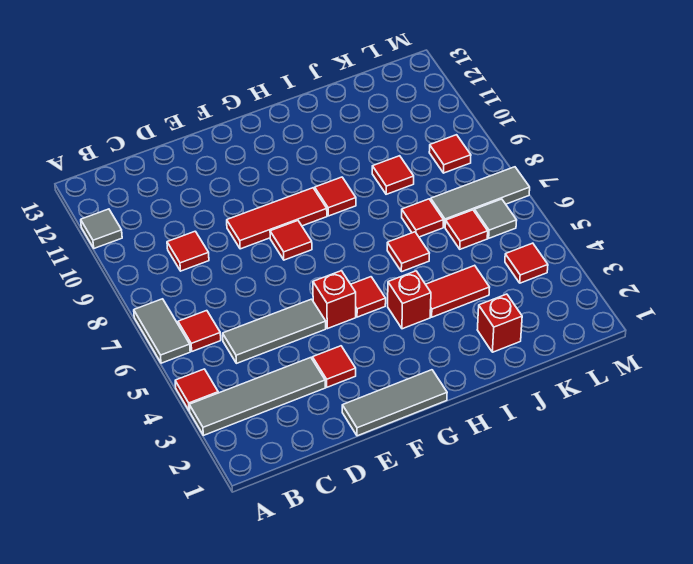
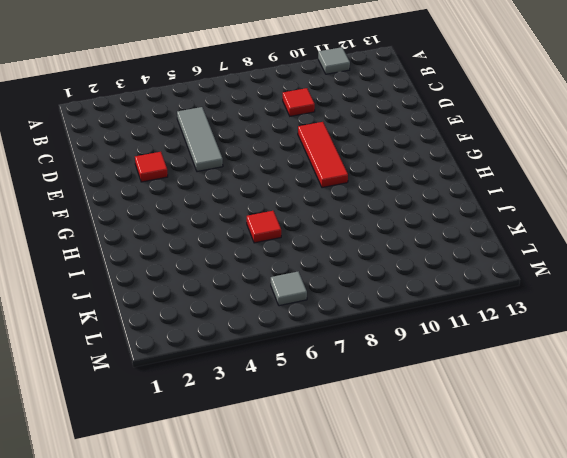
none -> grey tile A3:D3 level 1
none -> red tile A4 level 1
none -> grey tile A6:A7 level 1

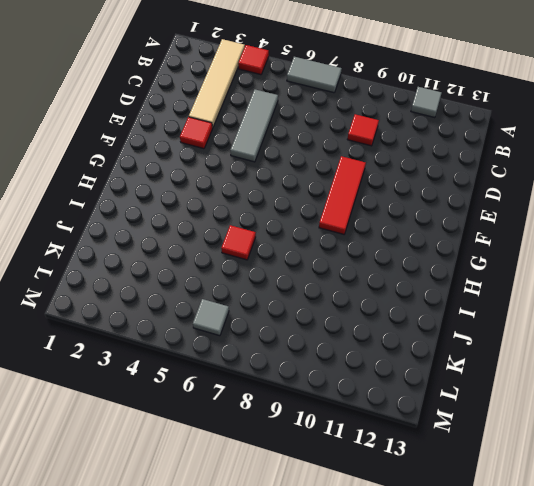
tan tile A3:D3 level 1 -> grey tile A3:D3 level 1
none -> red tile B6 level 1
none -> grey tile E1:G1 level 1
none -> red brick F5 level 1

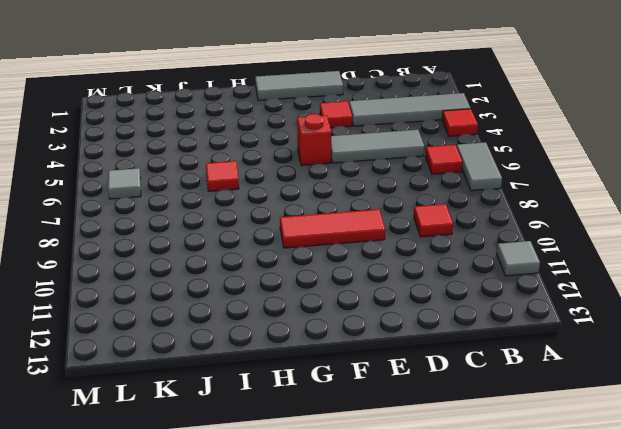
none -> red tile F8 level 1
none -> red tile G5 level 1
none -> red brick H4 level 1

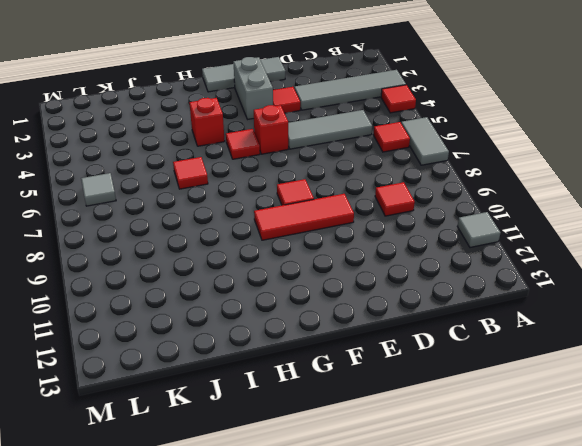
grey brick F2:F3 level 1 -> none
none -> red tile H9 level 1
none -> red tile I4:J4 level 1
none -> red brick J2 level 1

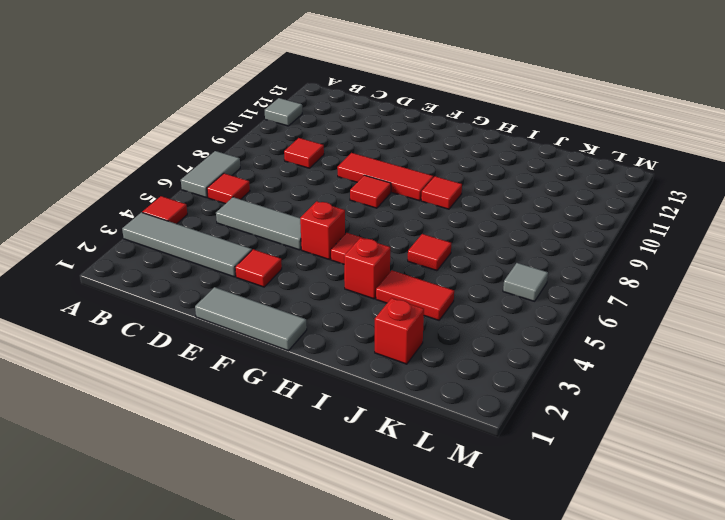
none -> red tile J7 level 1
none -> red tile J9 level 1
none -> red tile K6 level 1

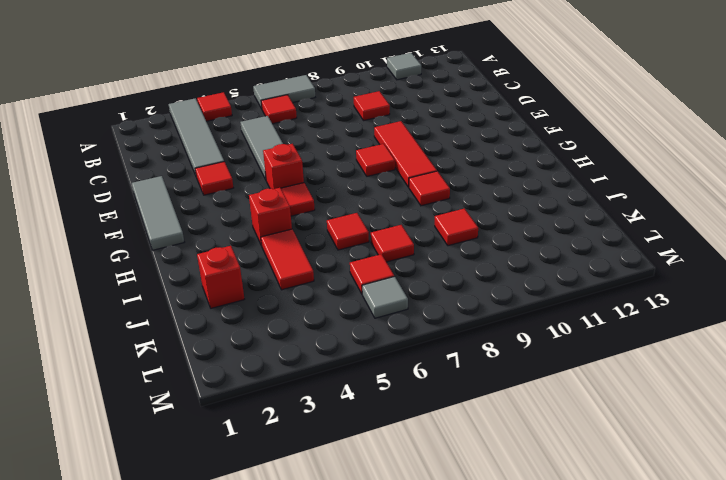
none -> grey tile K7:M7 level 1
none -> red tile L4 level 1
none -> red tile L9 level 1

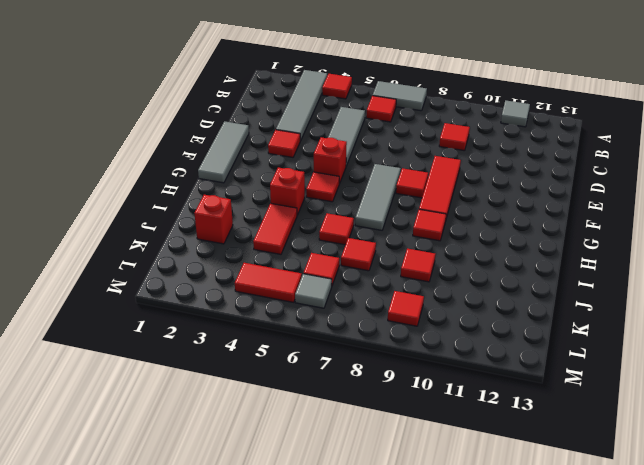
grey tile F7:H7 level 1 -> grey tile K7:M7 level 1
red tile L4:L5 level 1 -> red tile L4 level 1

